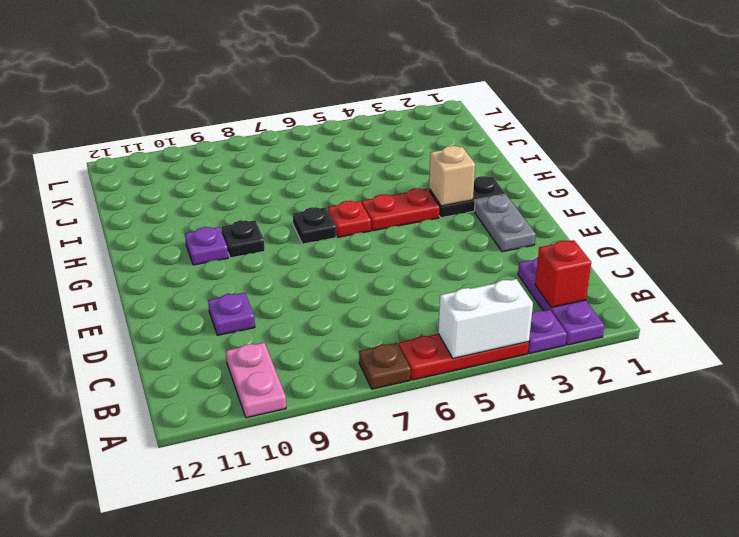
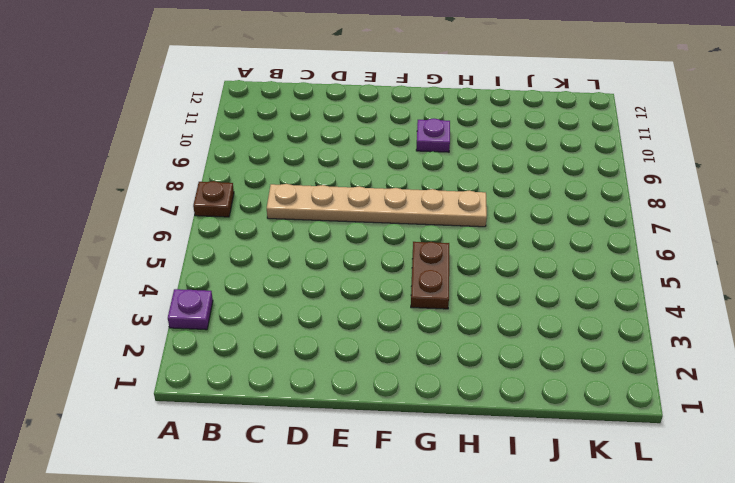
tan plate C7:H7 level 1 -> black plate G7 level 1
brown plate G4:G5 level 1 -> red plate G4:G5 level 1
none -> purple plate A2:C2 level 1
none -> red plate A4:A6 level 1
none -> pink plate A10:B10 level 1

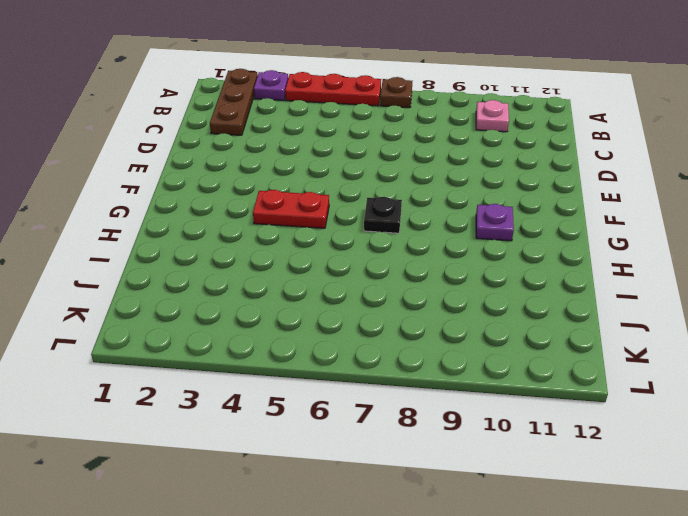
brown plate A2:C2 level 1 -> purple plate A2:C2 level 1
pink plate B10 level 1 -> pink plate A10:B10 level 1
none -> purple plate D10 level 1
none -> grey plate E2:F2 level 1
none -> black plate G2:G3 level 1

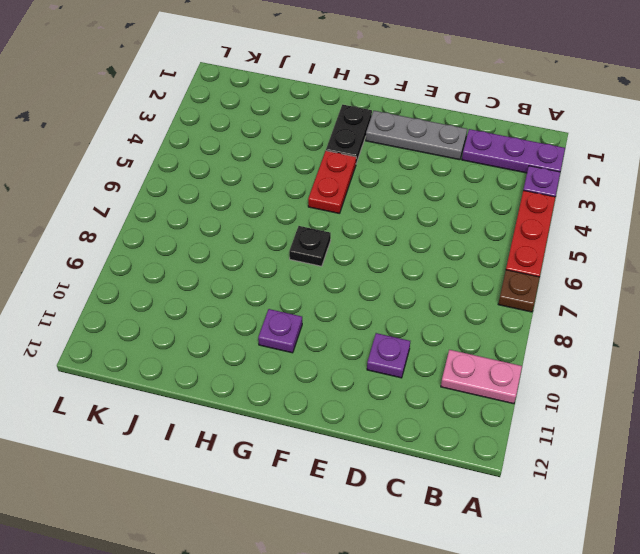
grey plate D2:F2 level 1 -> grey plate E2:F2 level 1
none -> red plate G6 level 1
none -> black plate G9 level 1
none -> white brick A4:A5 level 2

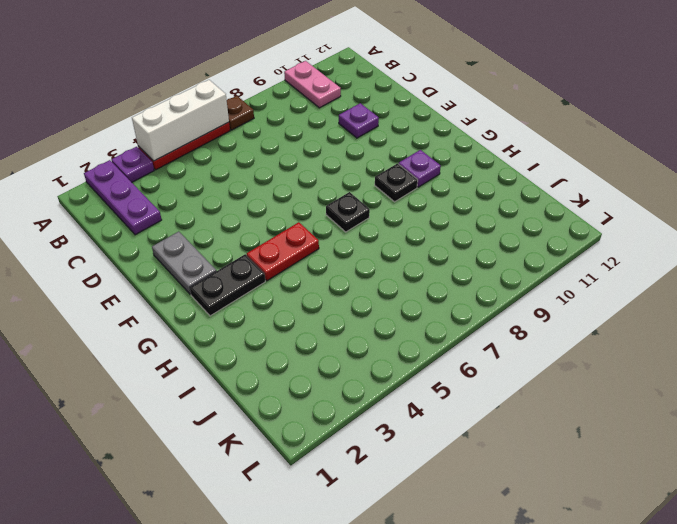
white brick A4:A6 level 2 -> white brick A4:A5 level 2
none -> red plate G6 level 1
none -> red brick B2 level 2
none -> tan brick G3 level 2

